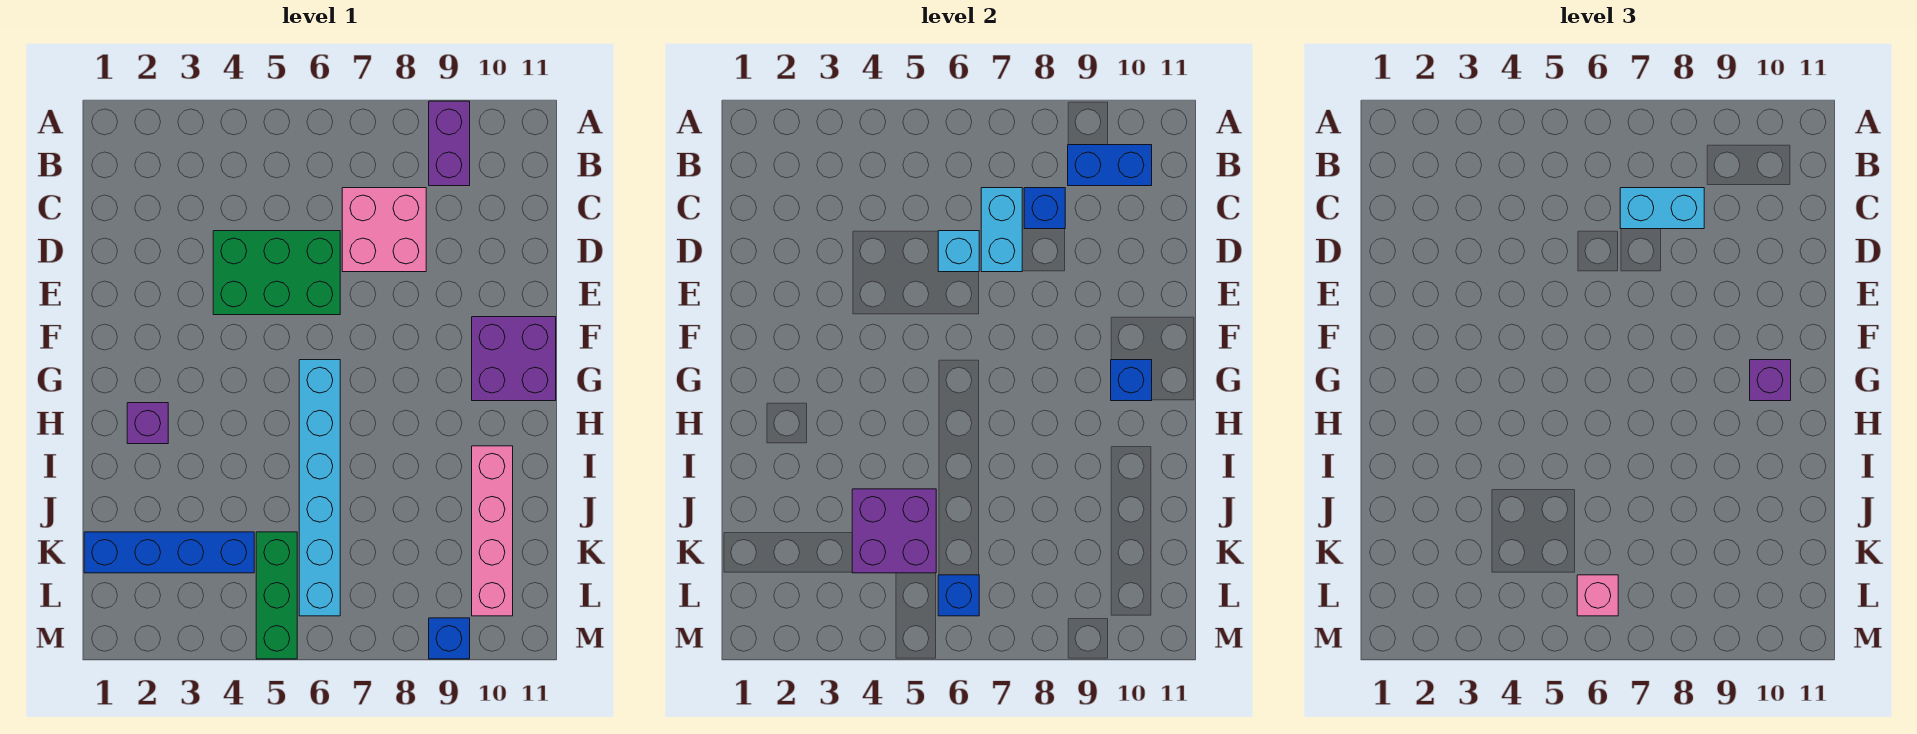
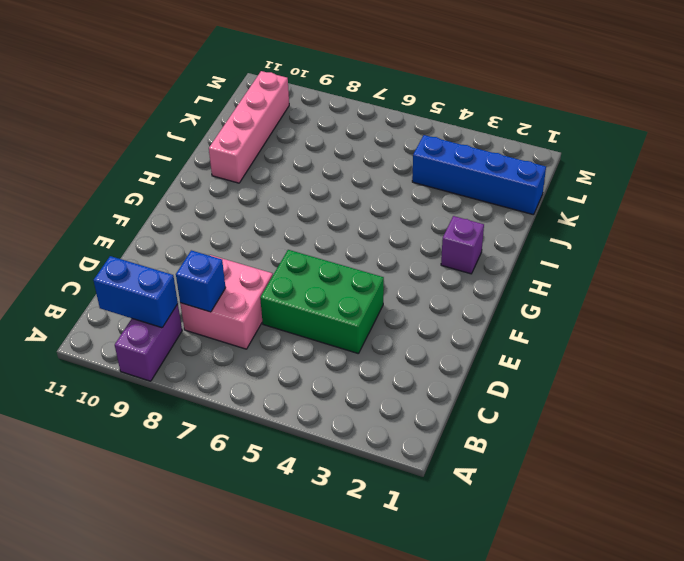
none -> purple brick F10:G11 level 1
none -> cyan brick G6:L6 level 1
none -> green brick K5:M5 level 1

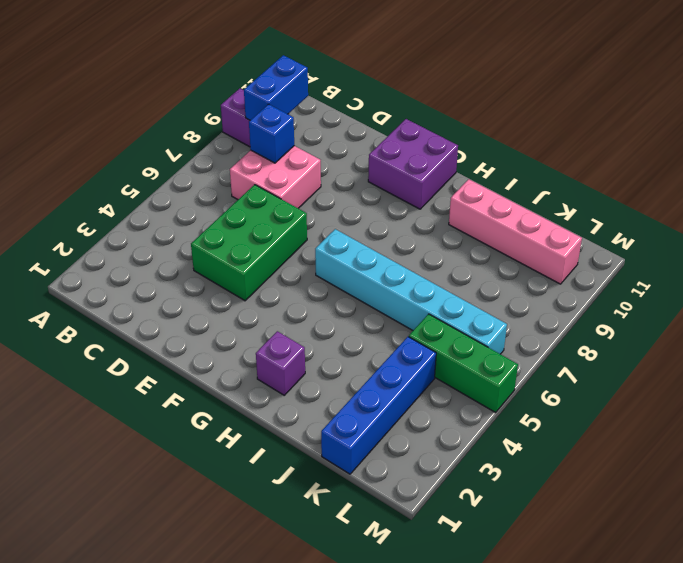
none -> blue brick M9 level 1
none -> cyan brick C7:D7 level 2
none -> cyan brick D6 level 2

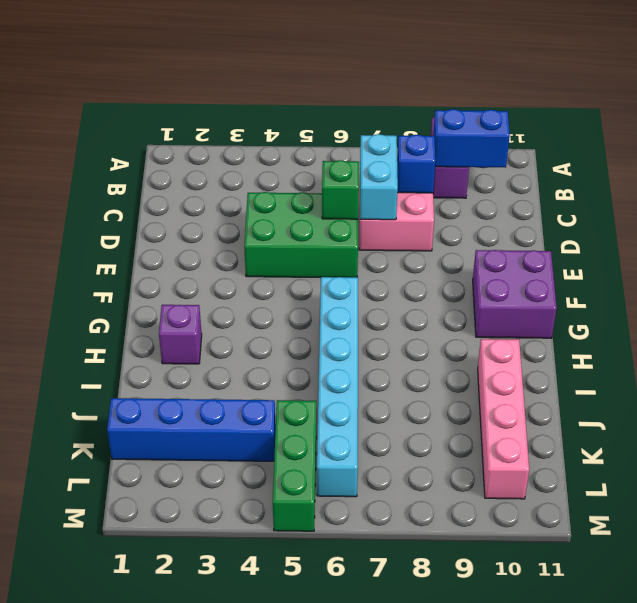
green brick D6 level 2 -> cyan brick D6 level 2
none -> blue brick M9 level 1
none -> blue brick G10 level 2
none -> purple brick J4:K5 level 2

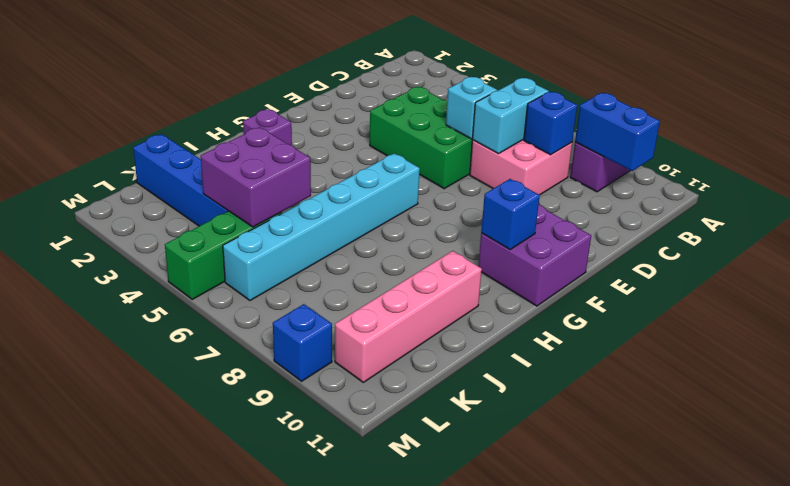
none -> blue brick L6 level 2
none -> cyan brick C7:C8 level 3
none -> purple brick G10 level 3

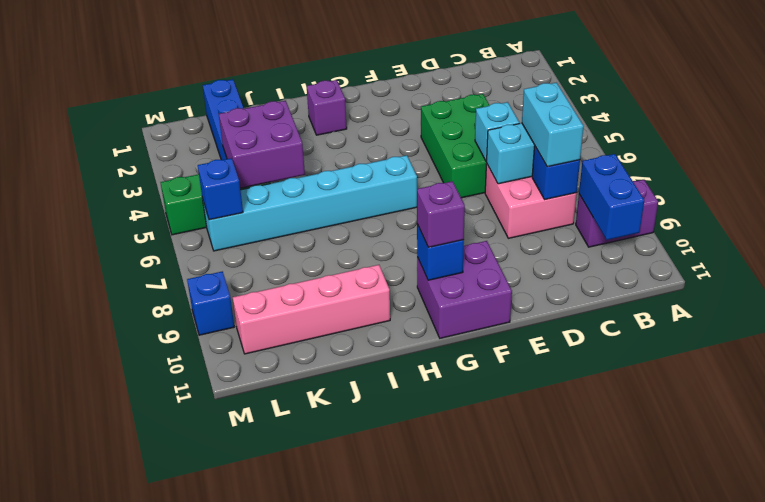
none -> pink brick L6 level 3

